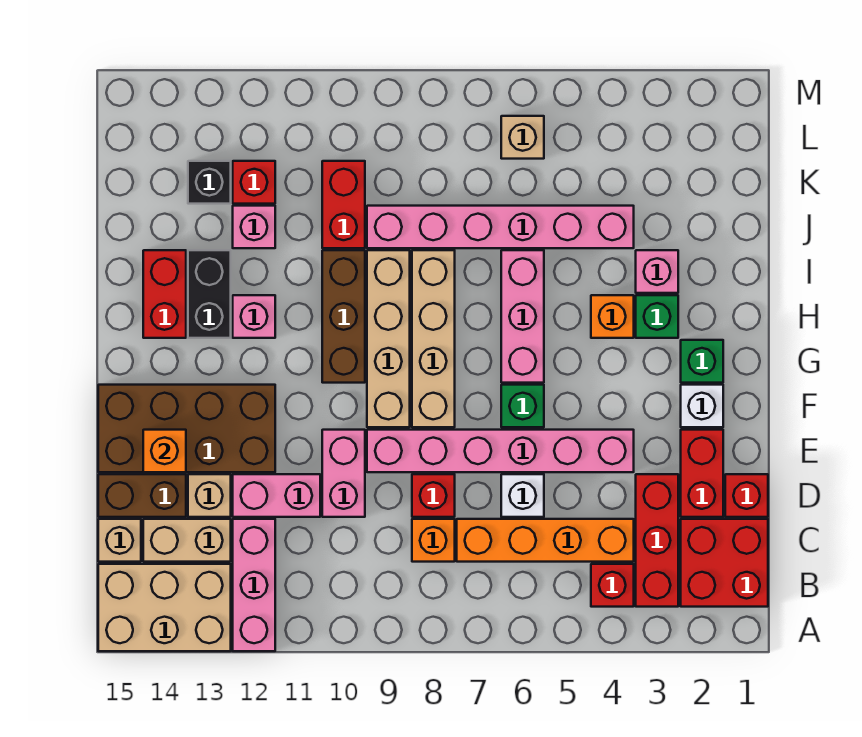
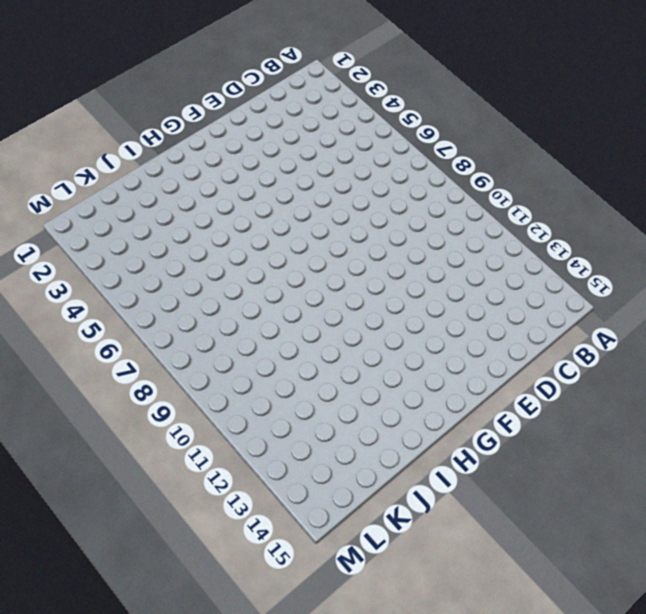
none -> pink brick A12:C12 level 1
none -> tan brick A13:B15 level 1
none -> red brick B1:C2 level 1
none -> red brick B3:D3 level 1

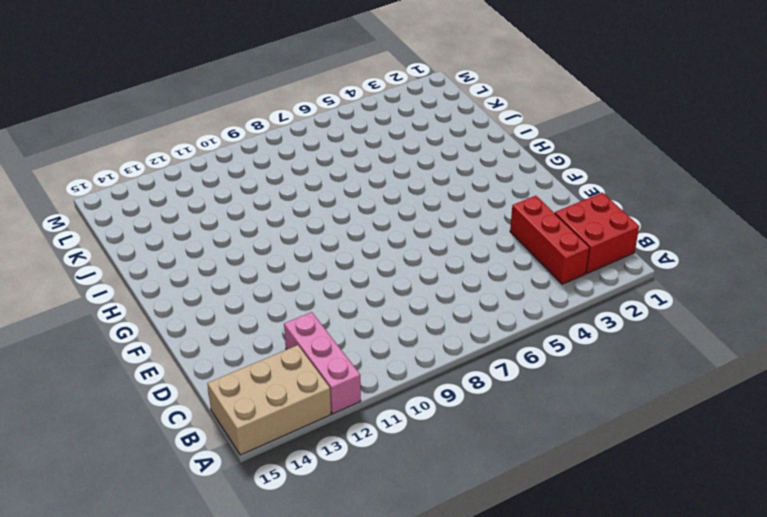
none -> red brick B4 level 1
none -> orange brick C4:C7 level 1
none -> orange brick C8 level 1
none -> tan brick C13:C14 level 1

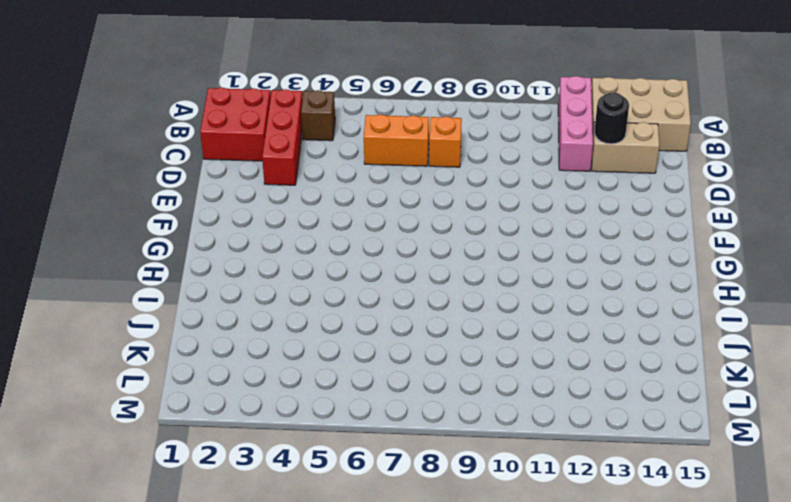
brown brick B4 level 1 -> red brick B4 level 1
orange brick C6:C7 level 1 -> orange brick C4:C7 level 1
black round brick C13 level 2 -> none
none -> tan brick C15 level 1
none -> red brick D1 level 1
none -> red brick D2:E2 level 1
none -> white brick D6 level 1

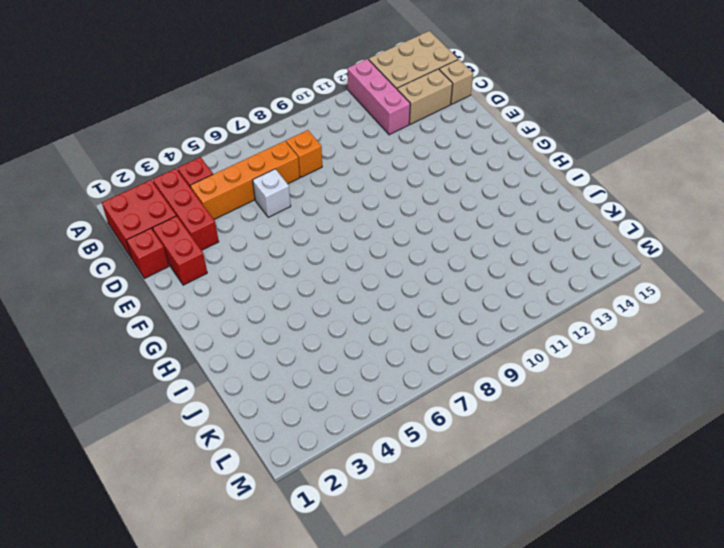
none -> red brick D8 level 1
none -> pink brick D10:E10 level 1
none -> pink brick D11:D12 level 1
none -> tan brick D13 level 1

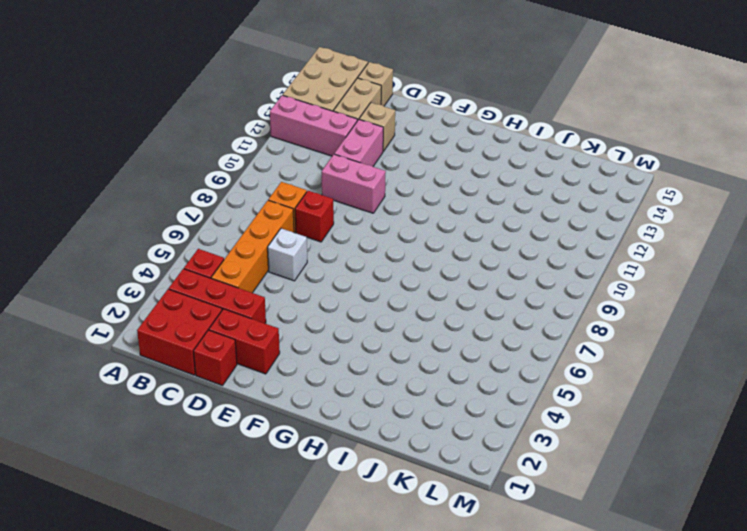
none -> brown brick D14:D15 level 1
none -> pink brick E4:E9 level 1
none -> brown brick E12:F15 level 1
none -> white brick F2 level 1

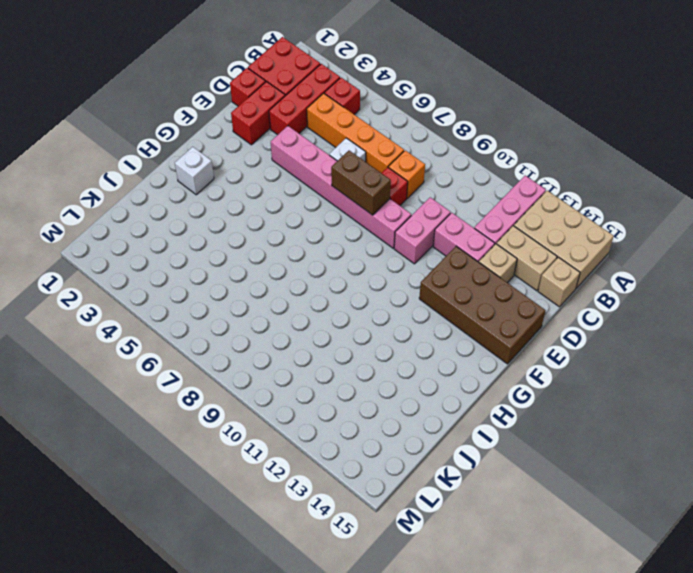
brown brick E7:E8 level 2 -> brown brick D14:D15 level 1
white brick H2 level 1 -> white brick F2 level 1
none -> green brick F6 level 1
none -> tan brick F8:I8 level 1
none -> tan brick F9:I9 level 1
none -> green brick G2 level 1

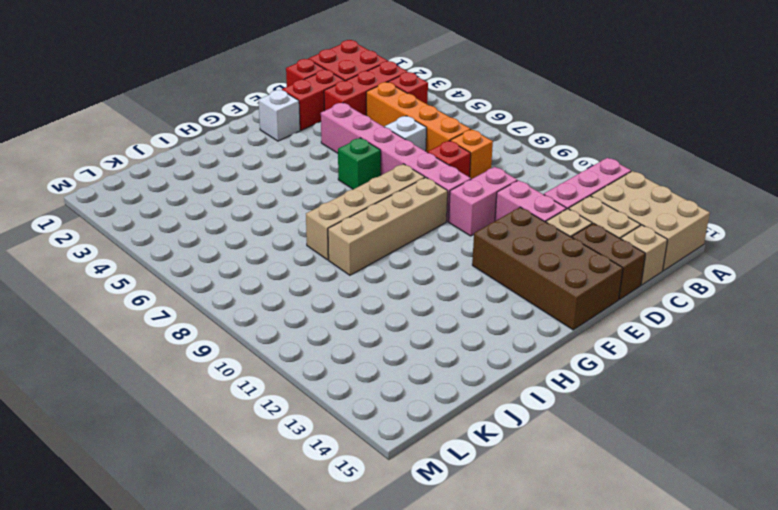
none -> green brick G2 level 1
none -> pink brick G6:I6 level 1
none -> brown brick G10:I10 level 1
none -> green brick H3 level 1

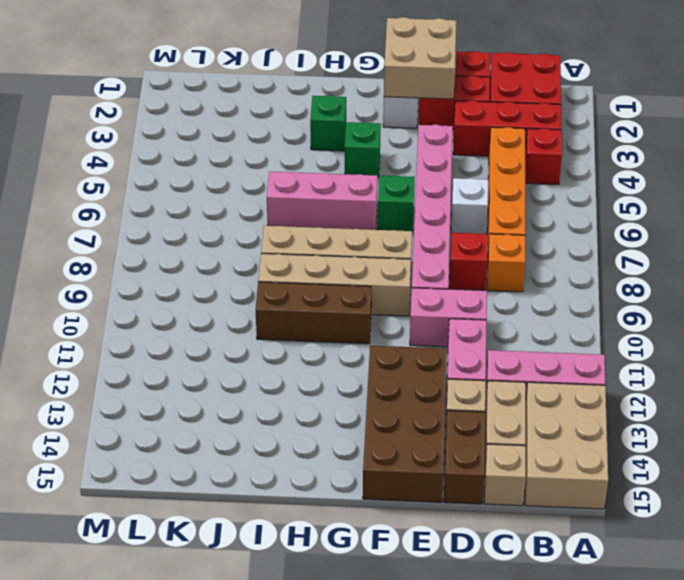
tan brick E1:F2 level 2 -> none
green brick G4 level 1 -> green brick G2 level 1
none -> orange brick H4 level 1
none -> pink brick H12 level 1
none -> black brick H13:I13 level 1
none -> red brick H14:I14 level 1

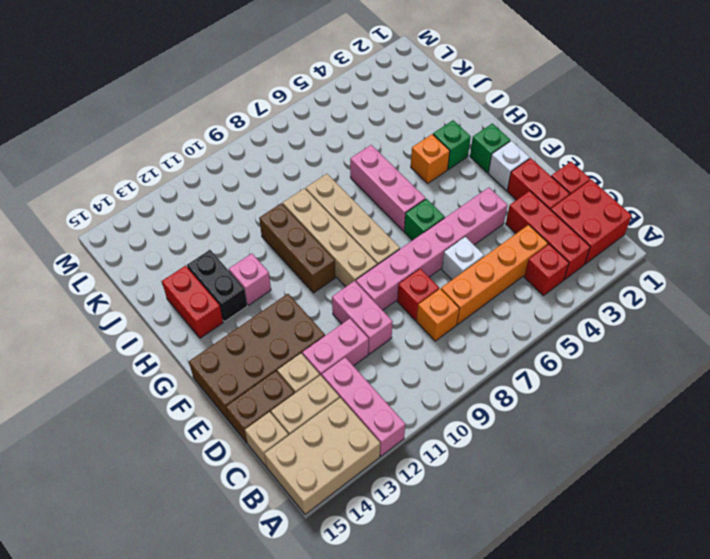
none -> pink brick I3 level 1
none -> pink brick J4:J9 level 1
none -> red brick J10:K10 level 1
none -> pink brick J12 level 1

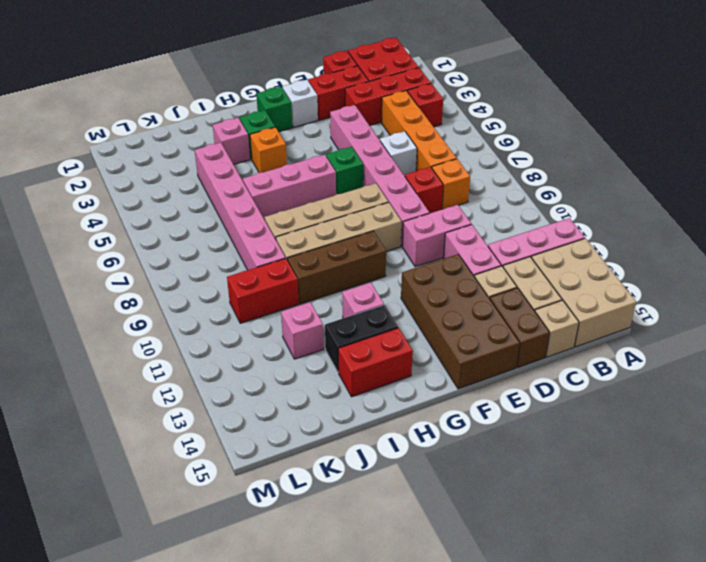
none -> red brick K12 level 1
none -> black brick K13 level 1
none -> tan brick L6 level 1
none -> orange brick E14 level 2

